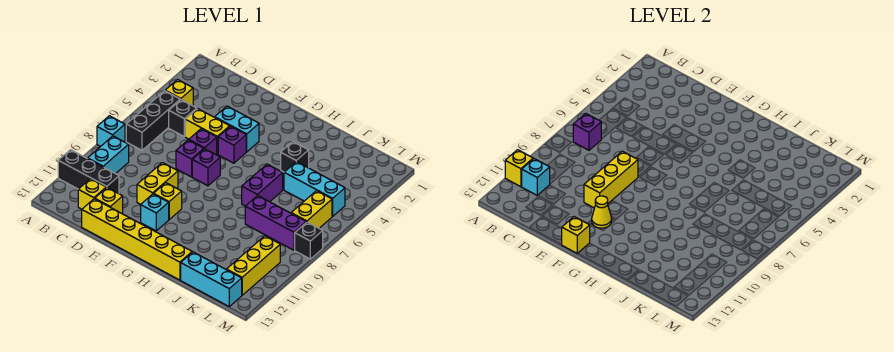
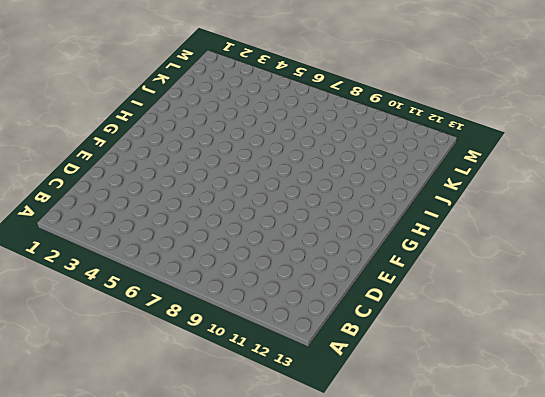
none -> cyan brick A8 level 1
none -> black brick A11:C11 level 1
none -> yellow brick B4 level 1
none -> black brick B5:B7 level 1

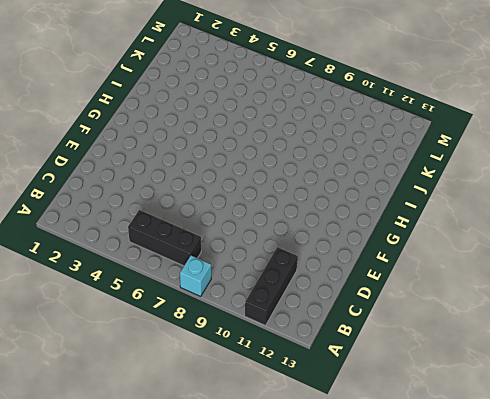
none -> yellow brick B4 level 1
none -> cyan brick B9:B10 level 1
none -> black brick C5 level 1
none -> yellow brick C12 level 1

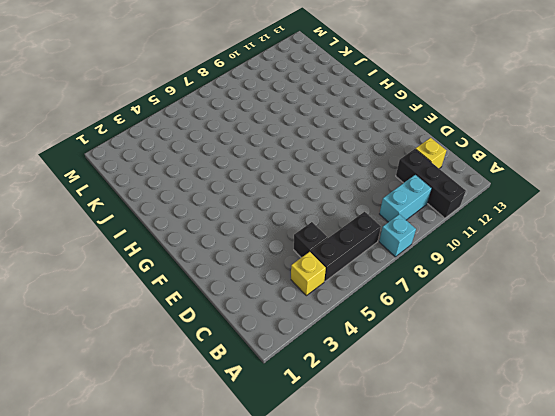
none -> yellow brick D5:E5 level 1
none -> yellow brick D12 level 1
none -> yellow brick D13:I13 level 1
none -> cyan brick E4:F4 level 1

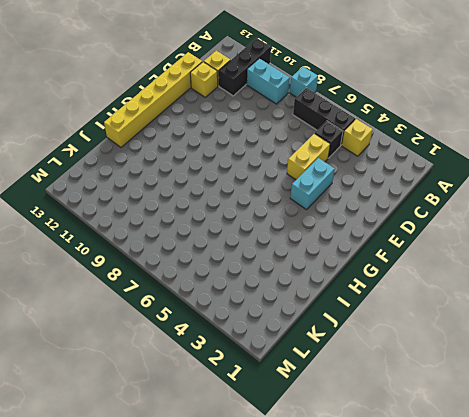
none -> purple brick E6 level 1
none -> purple brick E7 level 1
none -> yellow brick E9:E10 level 1
none -> purple brick F5 level 1

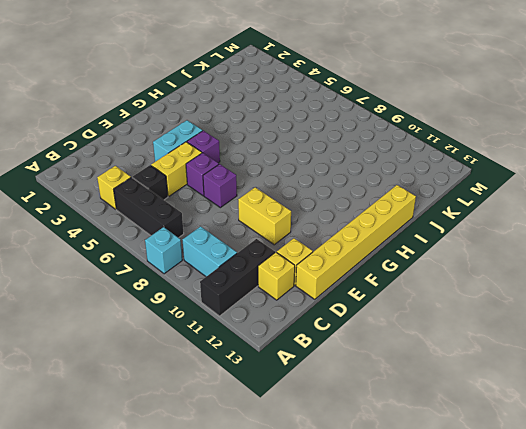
none -> purple brick F7 level 1
none -> yellow brick F10 level 1
none -> cyan brick F11 level 1
none -> black brick I4 level 1

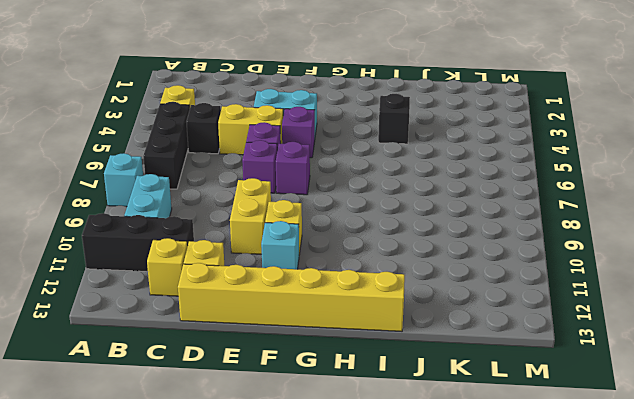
none -> purple brick I6:I7 level 1
none -> cyan brick J5:L5 level 1
none -> purple brick J8:L8 level 1
none -> cyan brick J13:L13 level 1

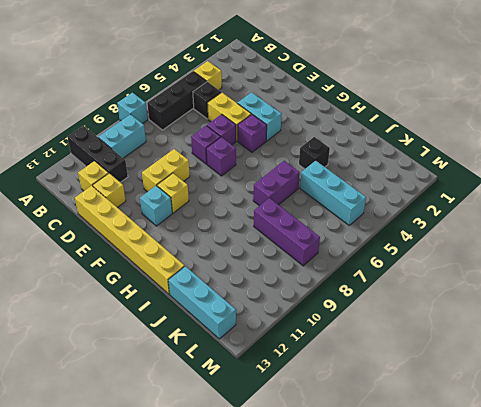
none -> yellow brick L6:L7 level 1
none -> yellow brick L10:L12 level 1
none -> black brick M8 level 1
none -> yellow brick A11 level 2

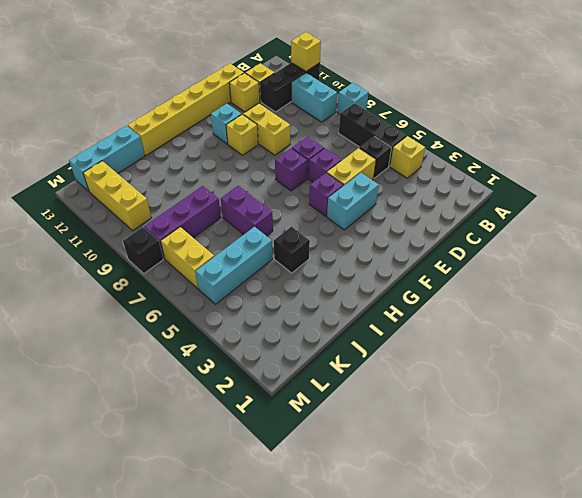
none -> purple brick B7 level 2
none -> cyan brick B11 level 2
none -> yellow brick E8:E10 level 2
none -> yellow cone F11 level 2

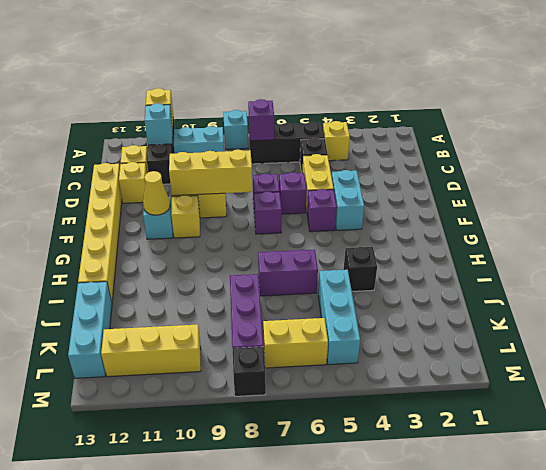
none -> yellow brick F13 level 2

